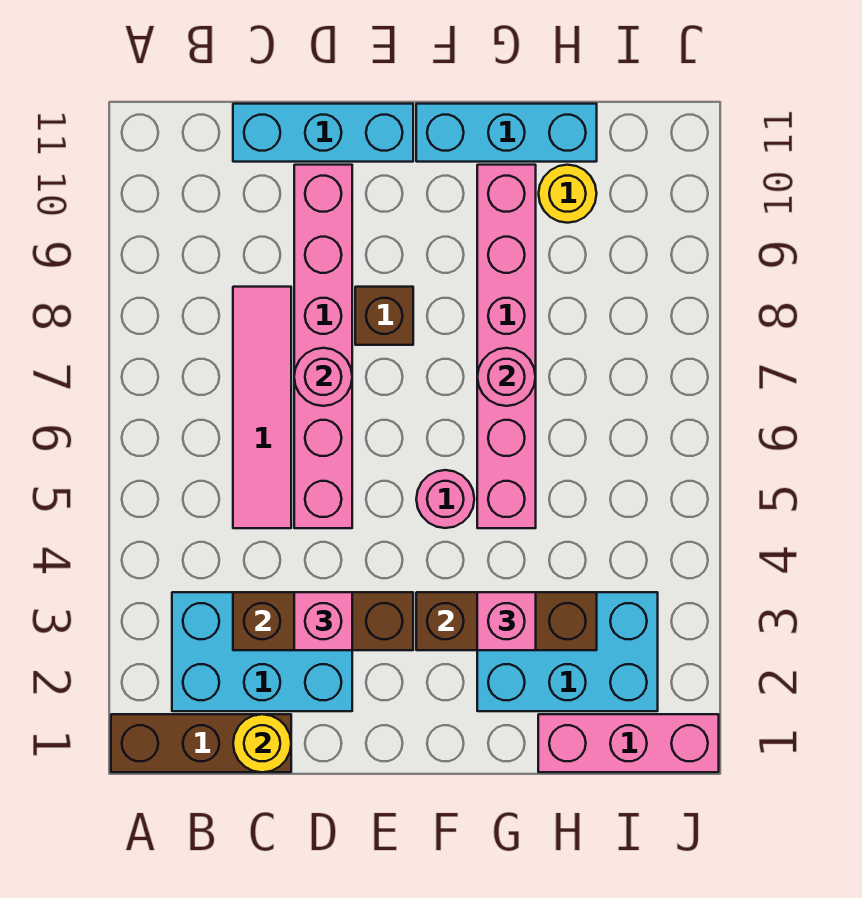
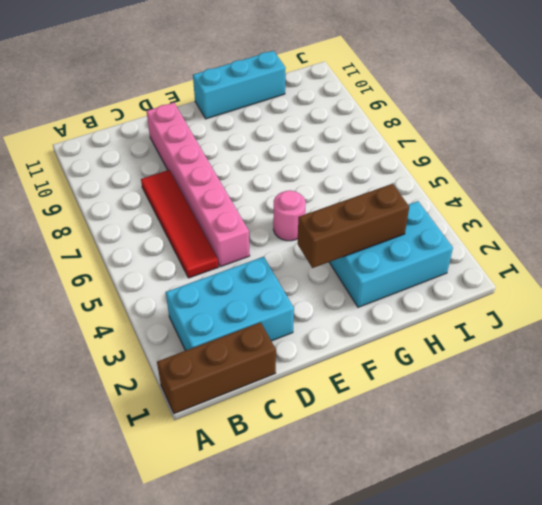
red tile C5:C8 level 1 -> pink tile C5:C8 level 1
none -> cyan brick C11:E11 level 1
none -> brown brick E8 level 1
none -> pink brick G5:G10 level 1

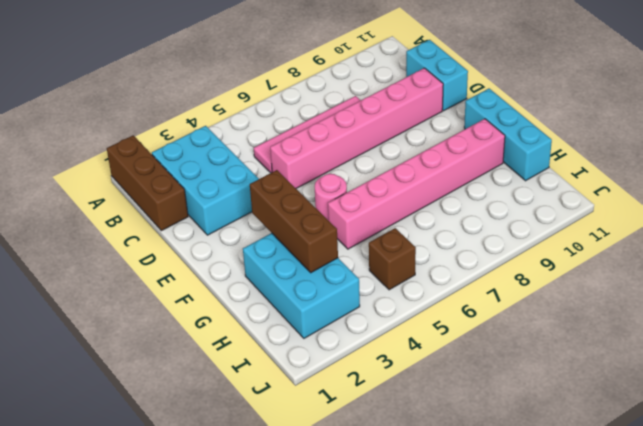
cyan brick C11:D11 level 1 -> cyan brick C11:E11 level 1
brown brick I5 level 1 -> brown brick E8 level 1
none -> pink brick H1:J1 level 1
none -> yellow round brick H10 level 1
none -> yellow round brick C1 level 2

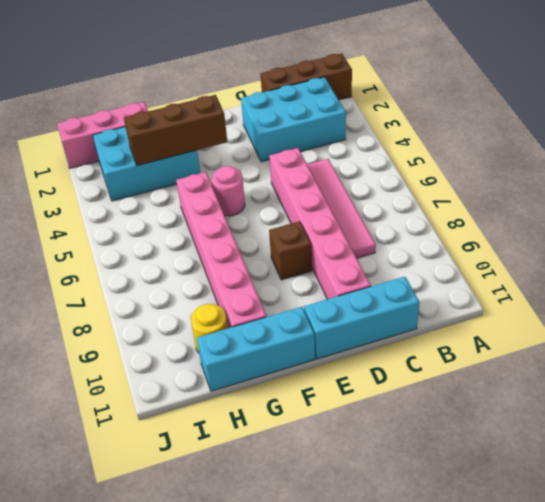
none -> yellow round brick C1 level 2
none -> brown brick C3:E3 level 2
none -> pink round brick D7 level 2

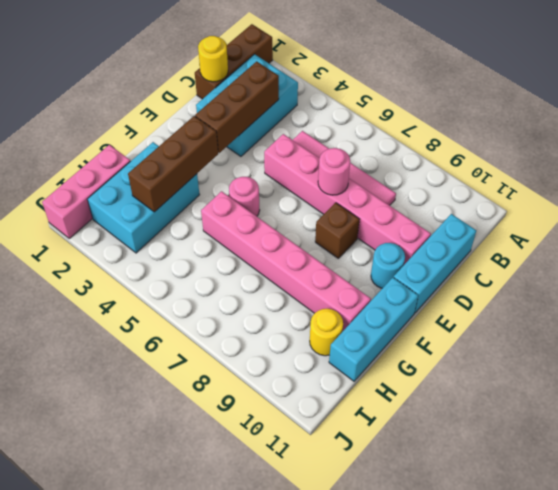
cyan round brick E10 level 1 -> none
none -> pink round brick G7 level 2
none -> pink brick D3 level 3
none -> pink brick G3 level 3

